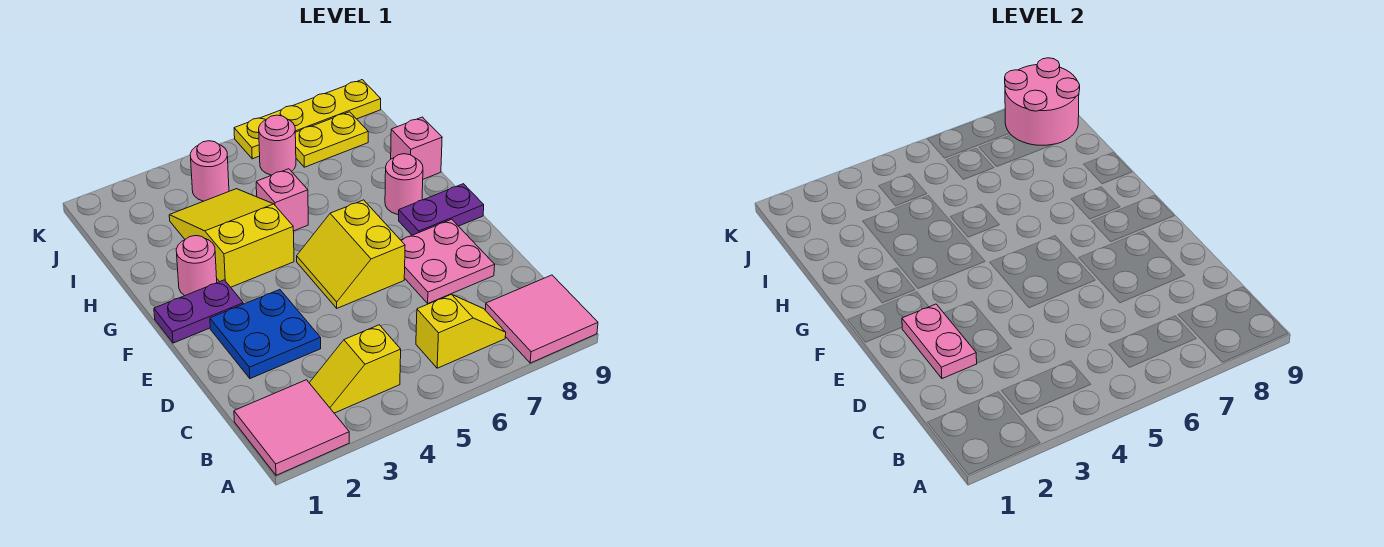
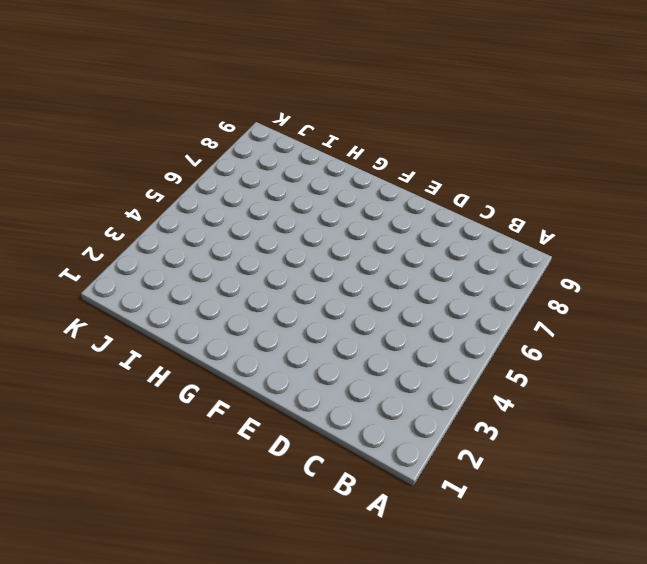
none -> pink tile A1:B2 level 1
none -> pink tile A8:B9 level 1
none -> yellow slope B3:B4 level 1 top 4

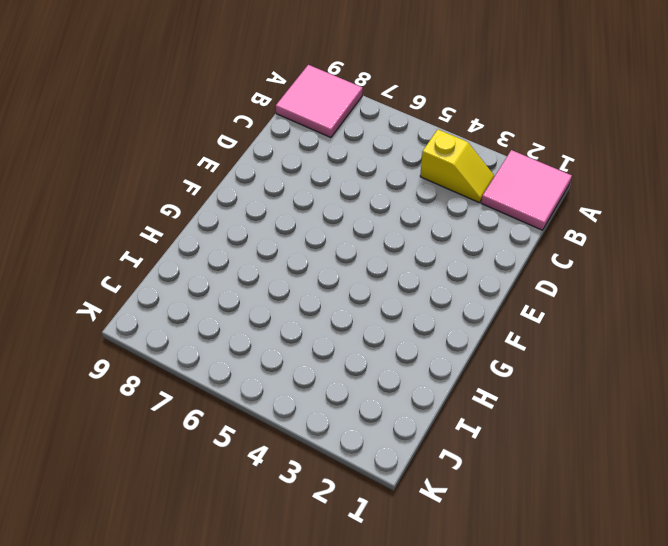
none -> yellow slope B6:B7 level 1 top 6
none -> blue plate D2:E3 level 1
none -> pink plate D7:E8 level 1

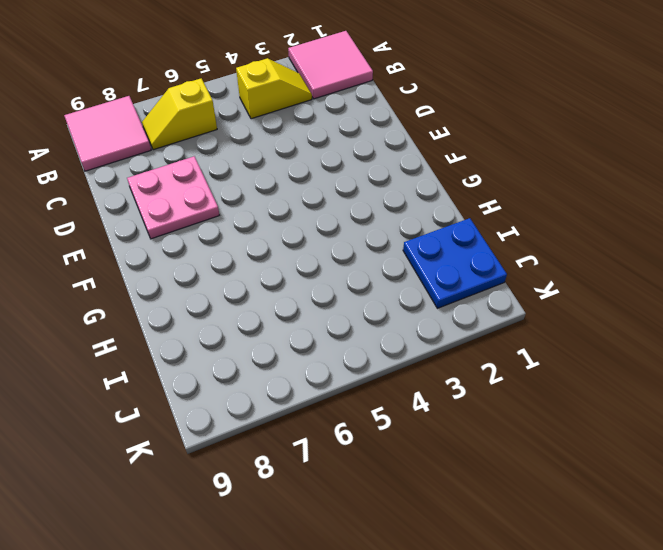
blue plate I1:J2 level 1 -> blue plate D2:E3 level 1
none -> yellow slope E5:F6 level 1 top 6
none -> purple plate F1:F2 level 1
none -> purple plate F8:F9 level 1

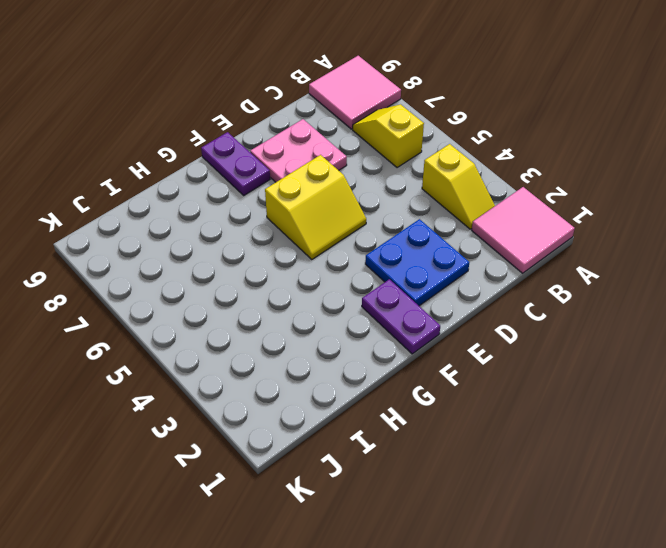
none -> pink round brick G2 level 1
none -> yellow slope G3:I4 level 1 top G
none -> pink round brick G8 level 1

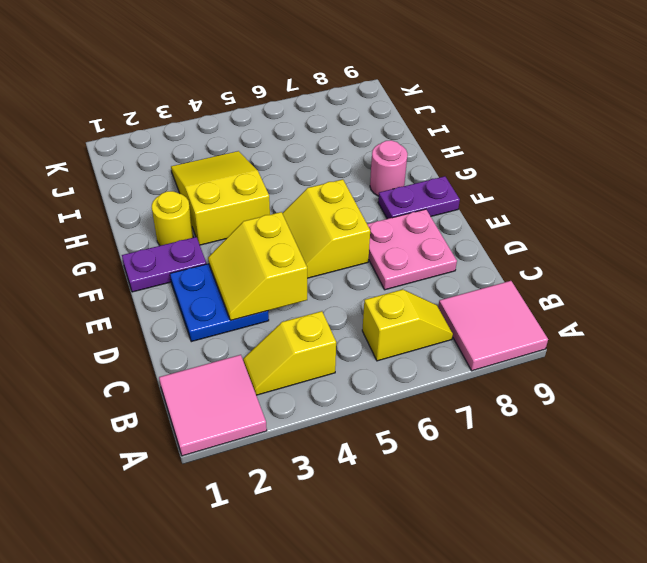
yellow slope D3:E4 level 2 top 4 -> none
yellow round brick G2 level 1 -> pink round brick G2 level 1
none -> pink brick H5 level 1
none -> pink brick H9 level 1
none -> pink round brick J4 level 1

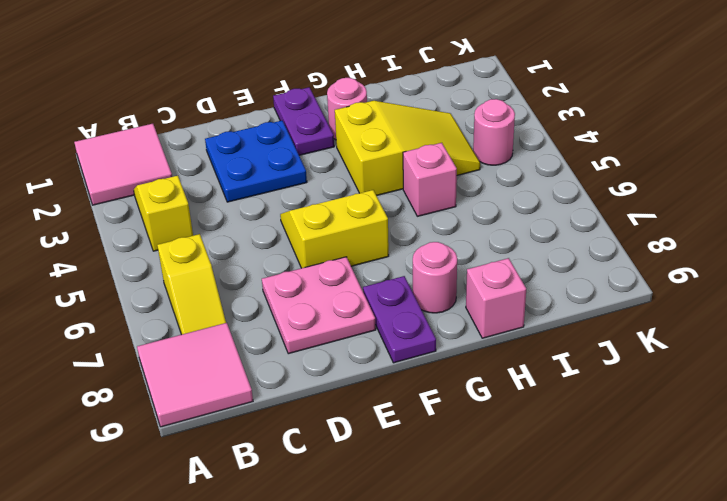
none -> pink round brick J6 level 1
none -> yellow plate J7:J8 level 1
none -> yellow plate K6:K9 level 1

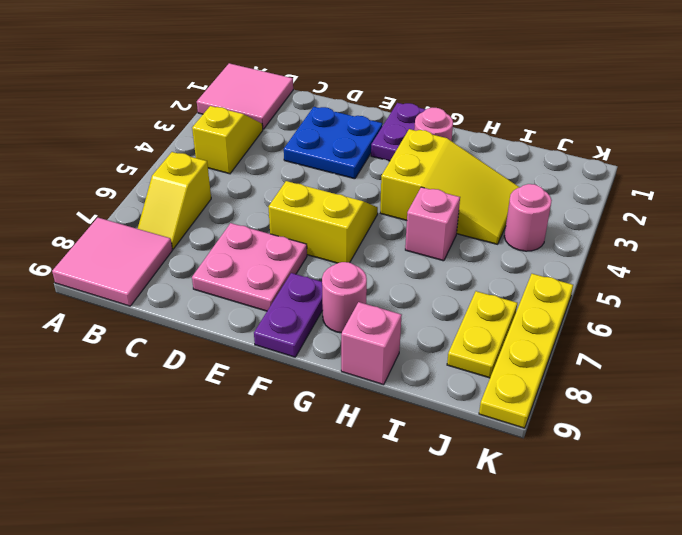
none -> pink round brick J6 level 1
none -> pink plate D2:E2 level 2
none -> pink round brick J8:K9 level 2

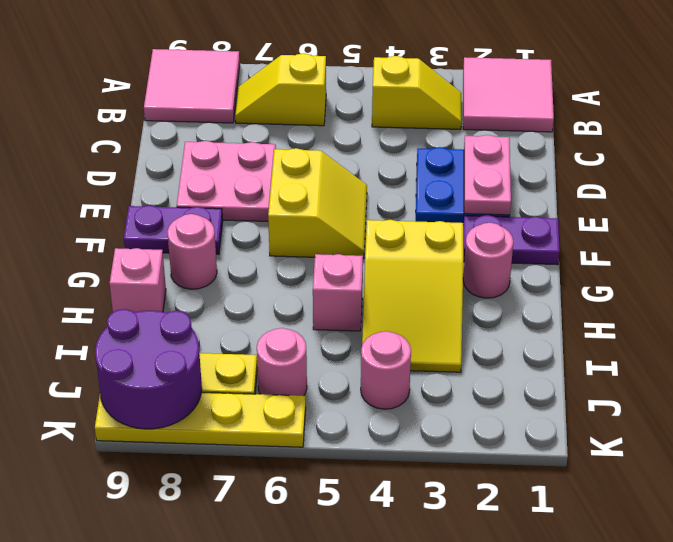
purple round brick J8:K9 level 2 -> pink round brick J8:K9 level 2

